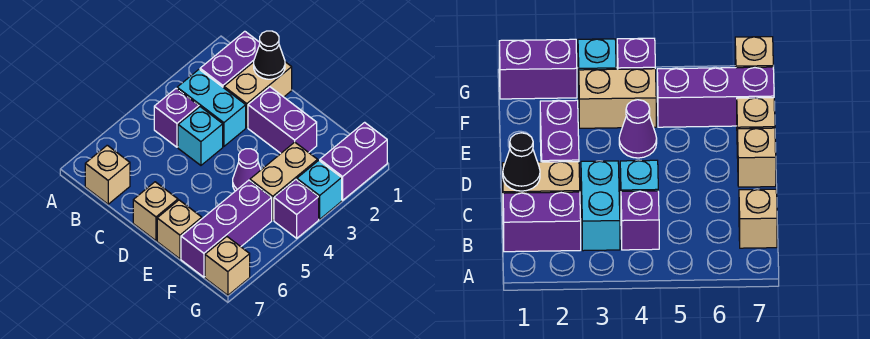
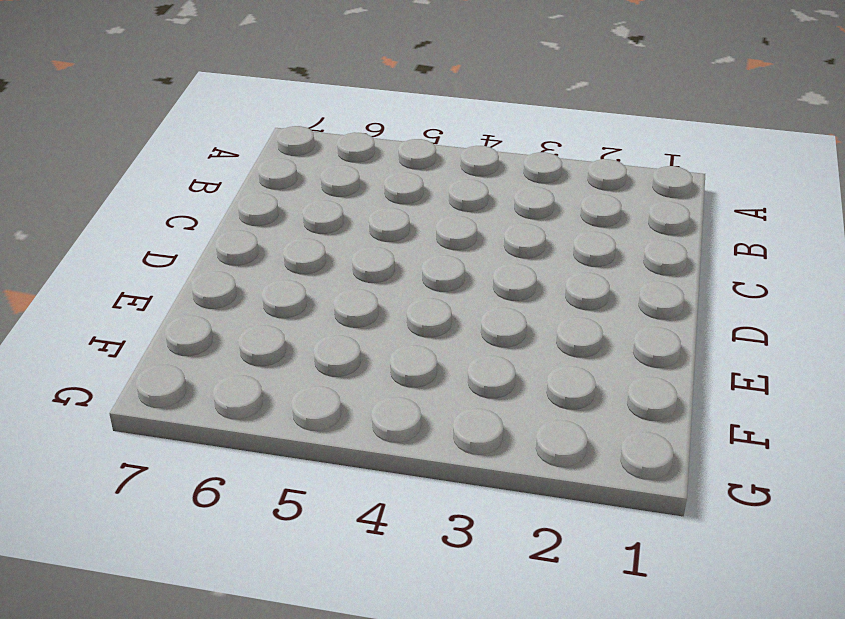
none -> purple brick B1:B2 level 1
none -> cyan brick B3:C3 level 1
none -> purple brick B4 level 1

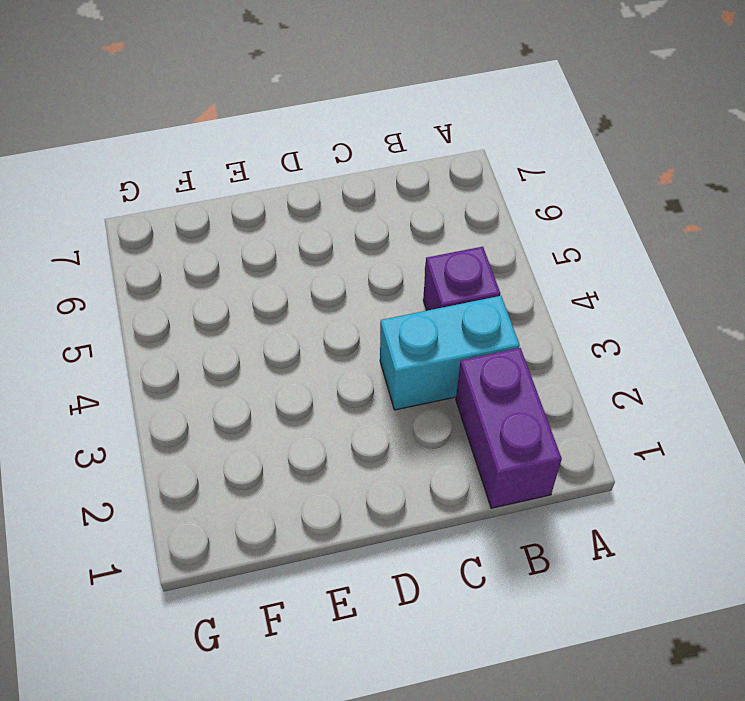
none -> tan brick B7 level 1
none -> tan brick C1:C2 level 1
none -> cyan brick C4 level 1

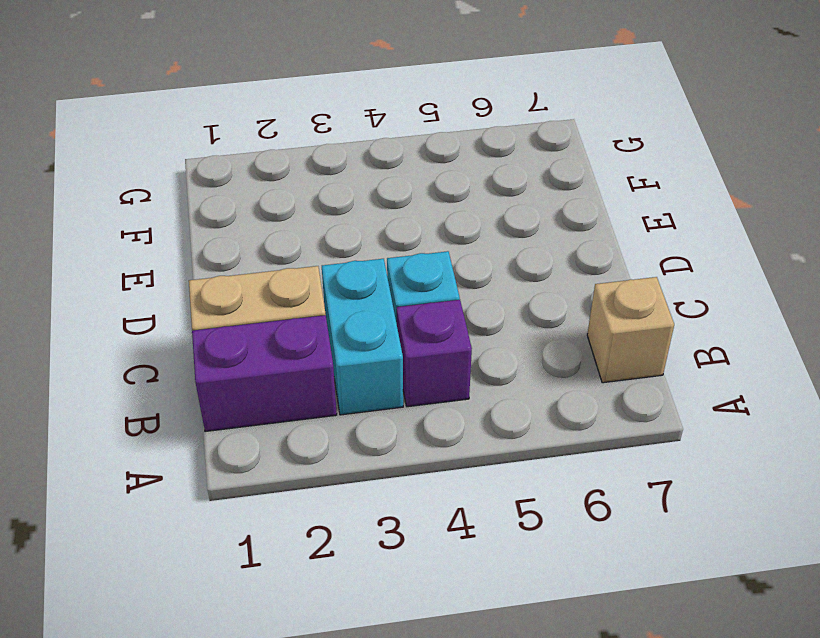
none -> purple brick D2:E2 level 1
none -> tan brick D7 level 1
none -> purple cone E4 level 1

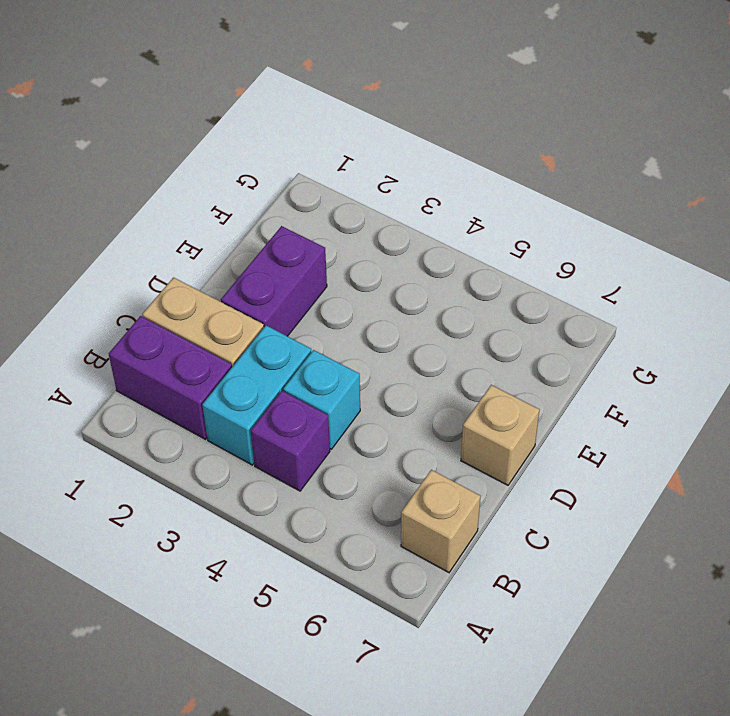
none -> purple cone E4 level 1
none -> tan brick E7 level 1
none -> tan brick F3:F4 level 1

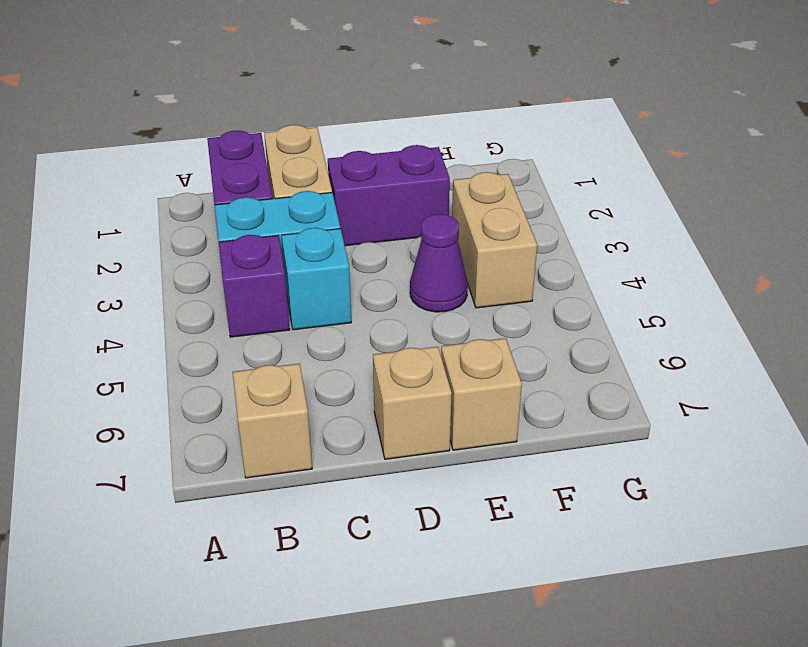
none -> purple brick F5:F7 level 1
none -> purple brick G1:G2 level 1
none -> cyan brick G3 level 1

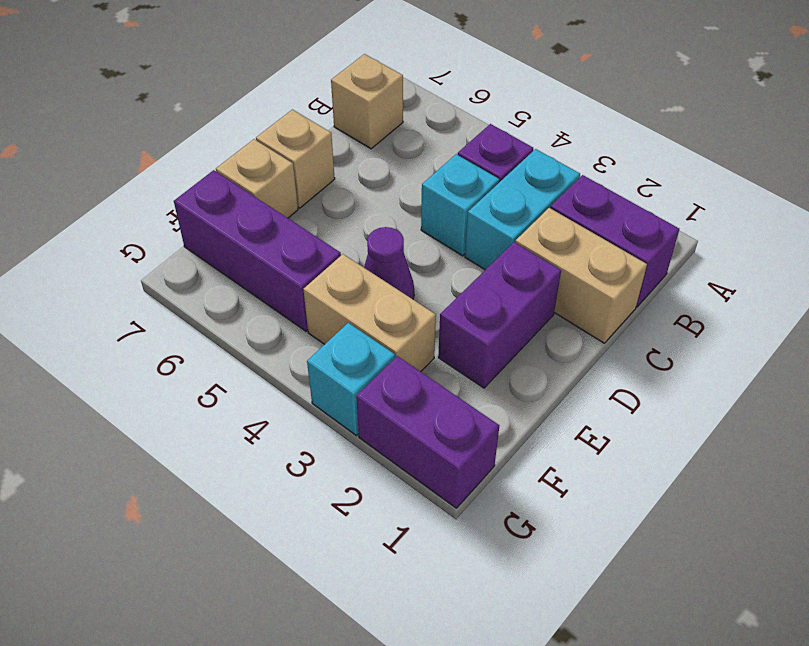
none -> purple brick G4 level 1
none -> tan brick G7 level 1
none -> black cone C1 level 2

